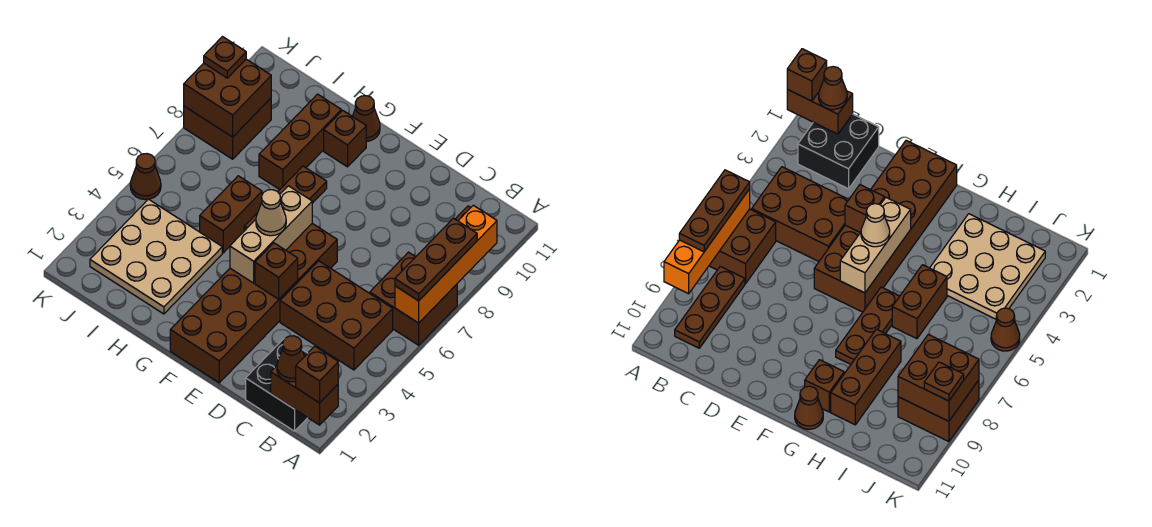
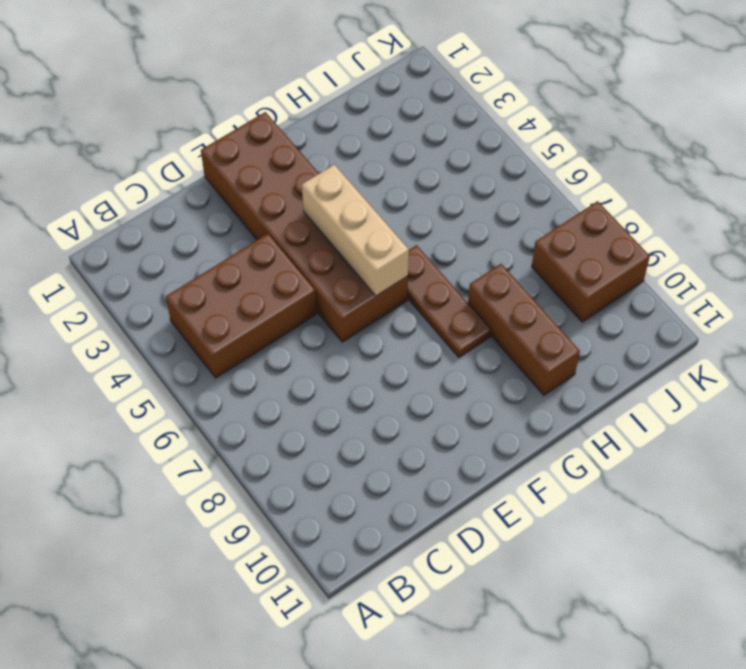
none -> brown brick A6:B7 level 1
none -> black brick B1:C2 level 1
none -> brown plate B8:B10 level 1

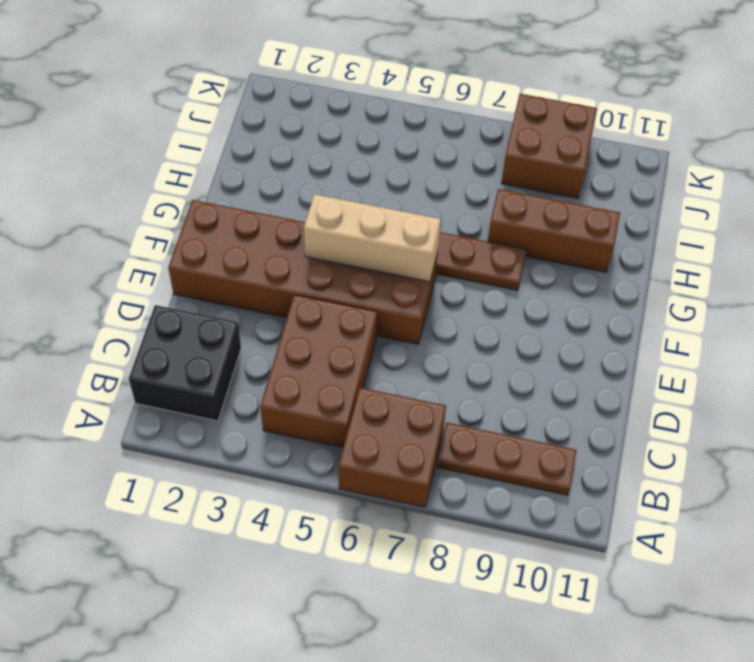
none -> brown brick G10 level 1
none -> brown cone G11 level 1
none -> tan plate H2:J4 level 1

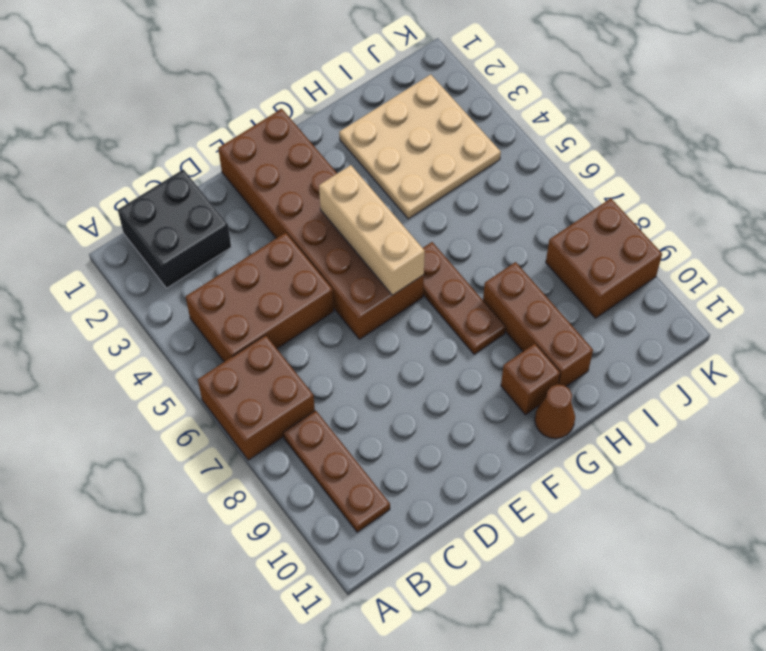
none -> brown brick H5:H6 level 1
none -> brown cone K5 level 1
none -> brown brick A1:B1 level 2

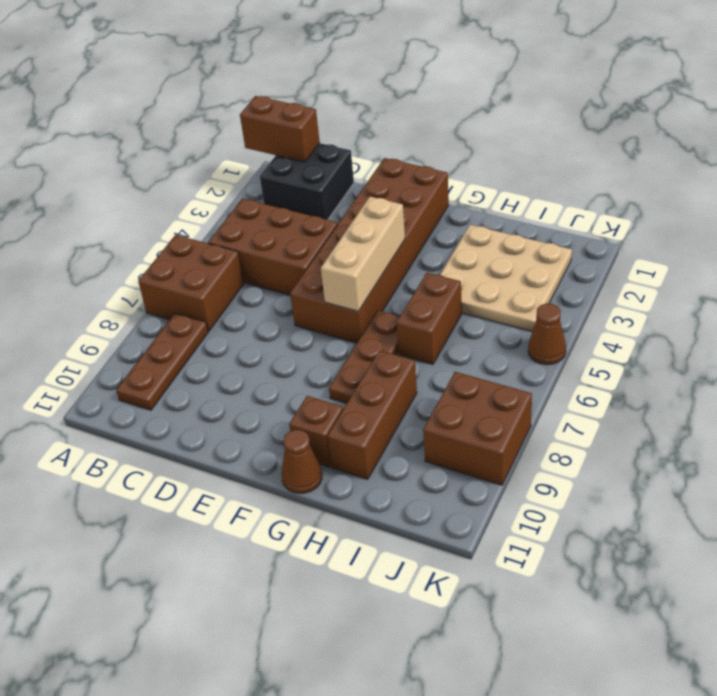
none -> orange brick A6:A9 level 2
none -> brown brick E4 level 2
none -> brown brick J8:K9 level 2

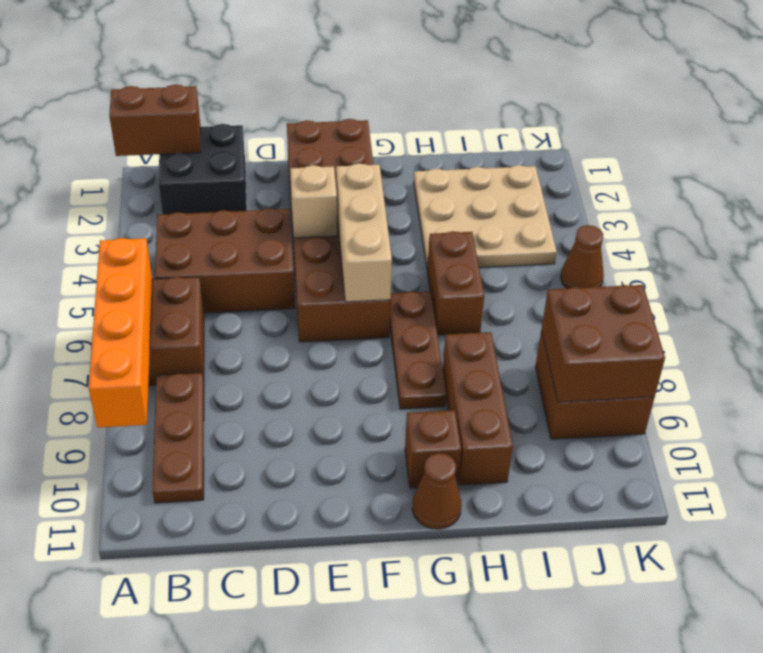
tan brick E4 level 2 -> brown brick E4 level 2
none -> brown brick A1 level 3
none -> brown plate A6:A8 level 3
none -> brown cone B1 level 3

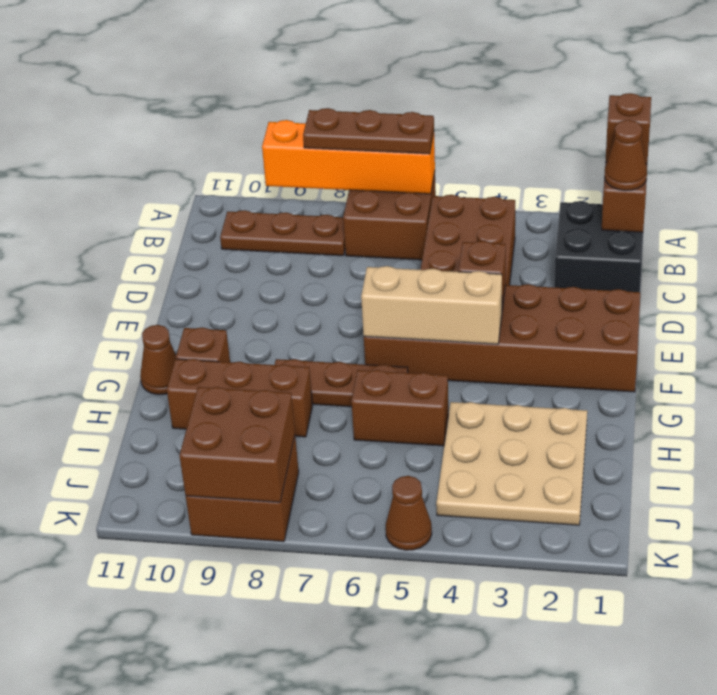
none -> tan cone F5 level 3
none -> brown plate K9 level 3

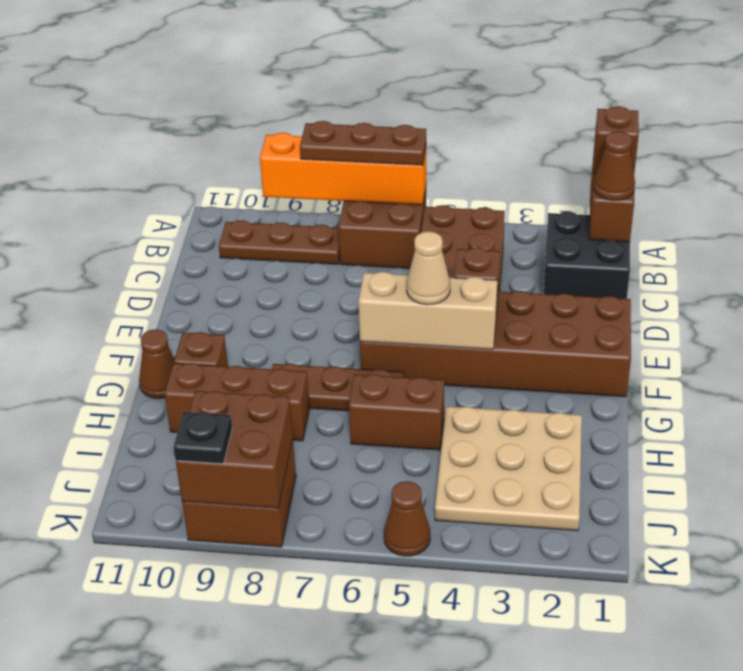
black plate K9 level 3 -> brown plate K9 level 3

